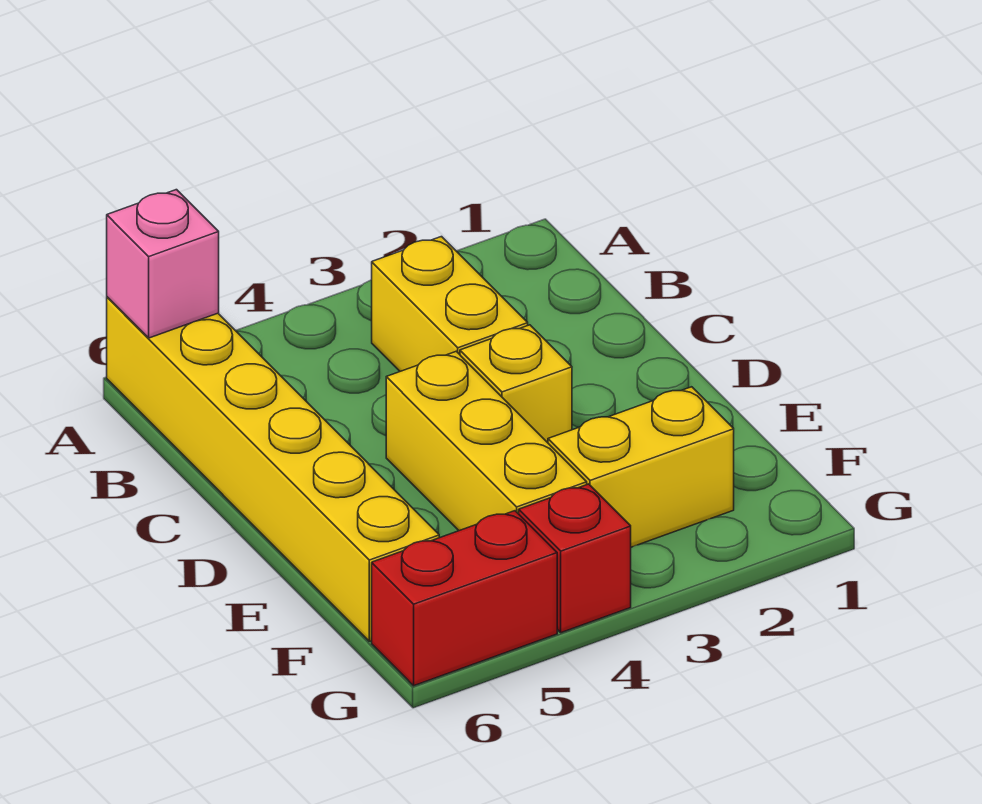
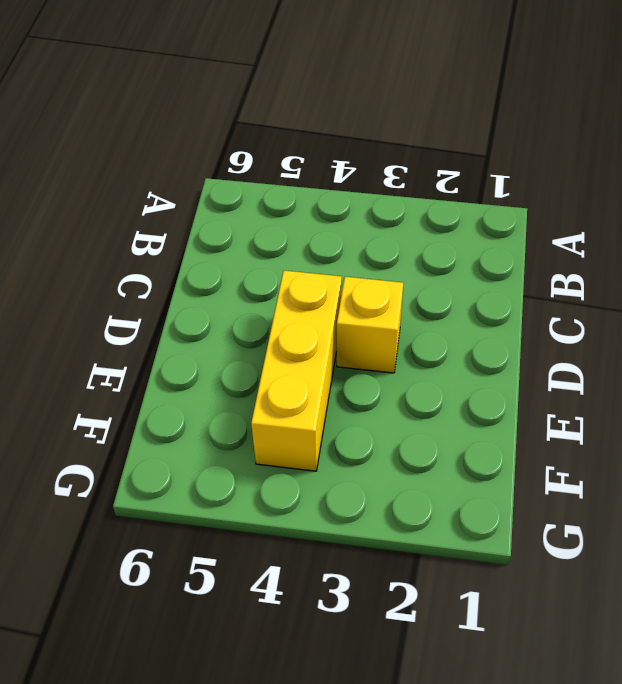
none -> yellow brick A6:F6 level 1
none -> yellow brick B3:C3 level 1

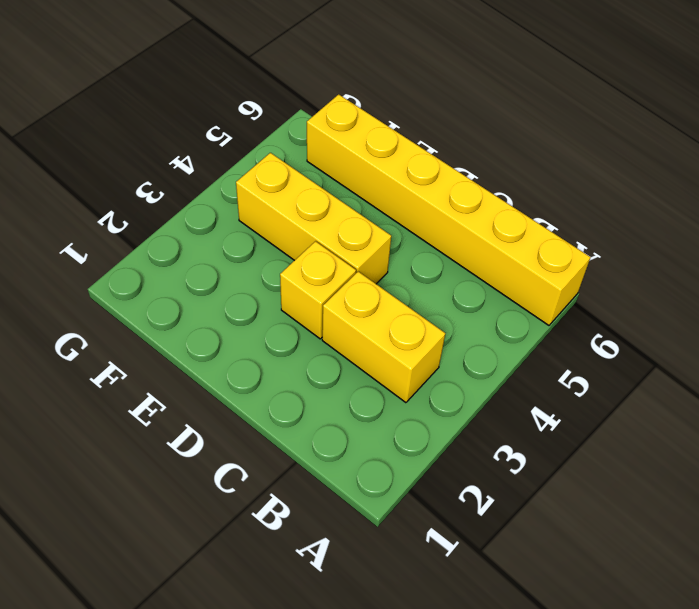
none -> yellow brick F2:F3 level 1
none -> red brick G4 level 1

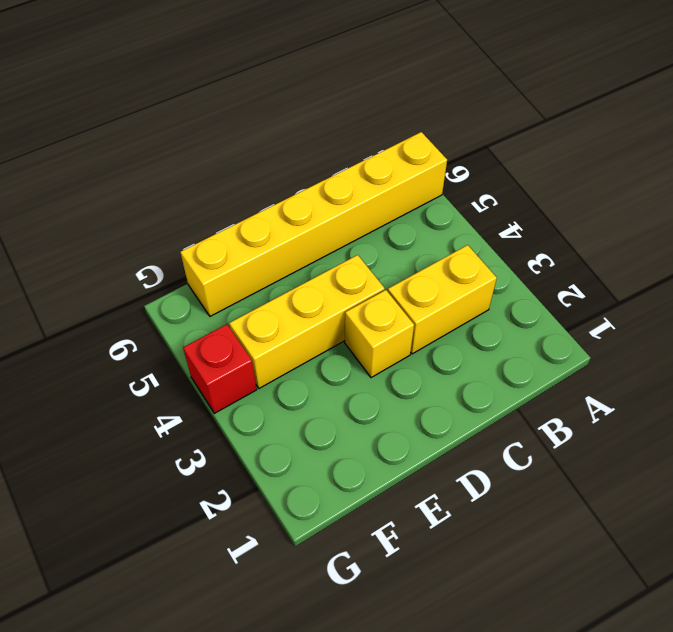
none -> yellow brick F2:F3 level 1
none -> red brick G5:G6 level 1

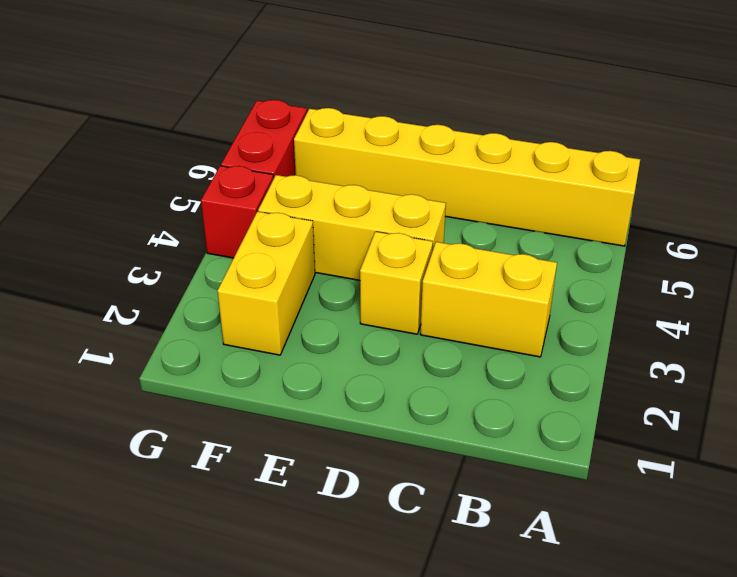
none -> pink brick A6 level 2

